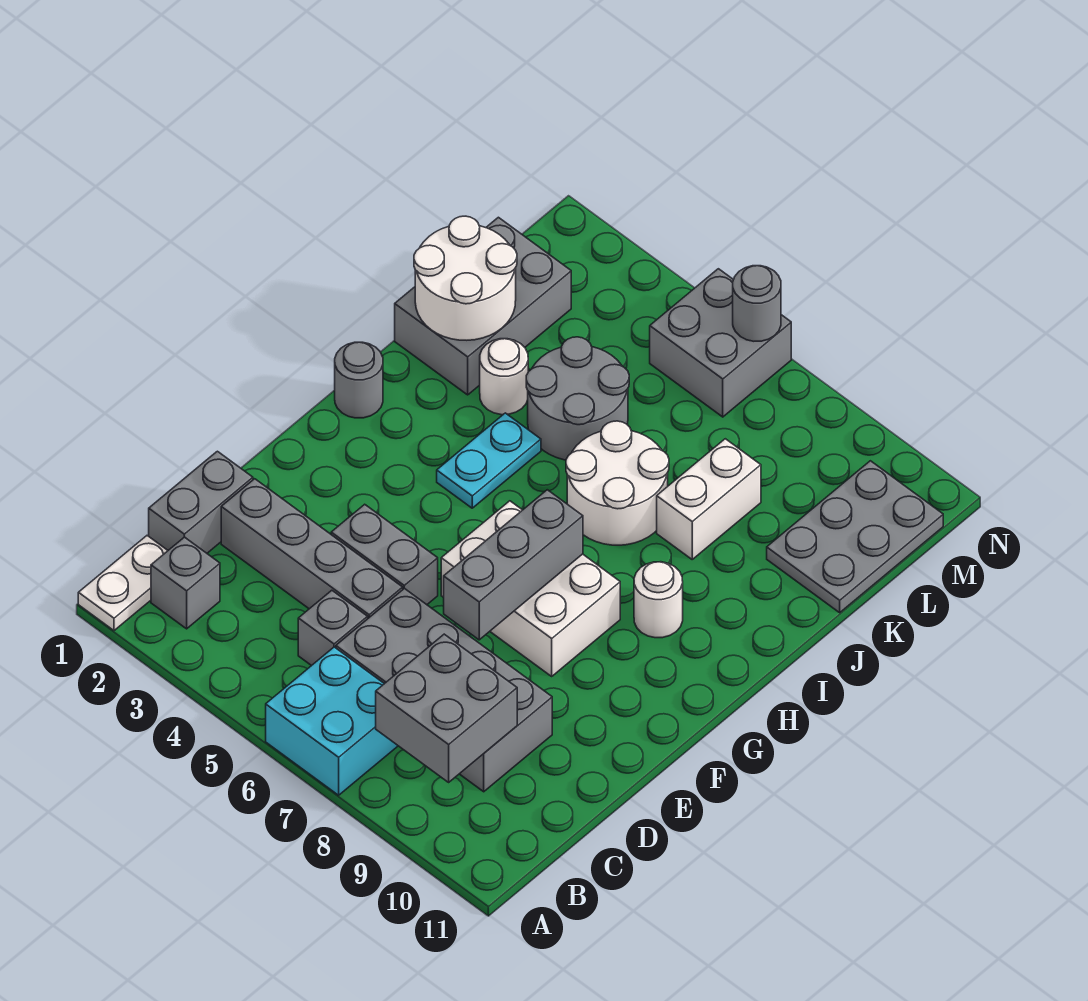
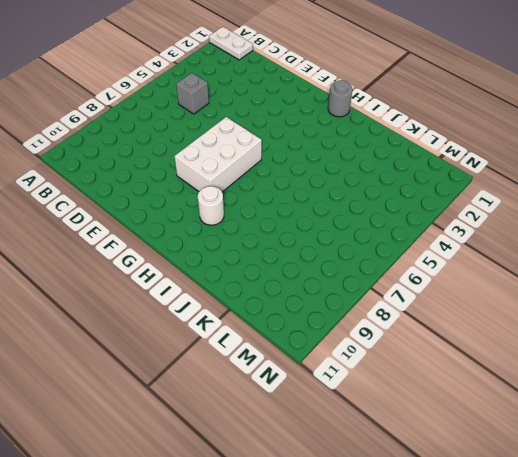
none -> cyan brick A6:B7 level 1
none -> grey brick B2 level 1
none -> grey brick C1:D1 level 1

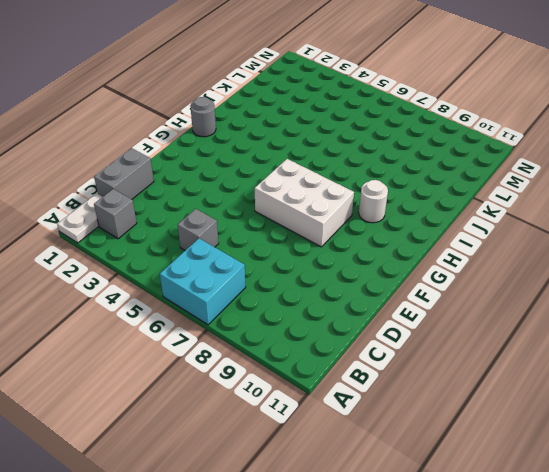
none -> grey brick C6:D9 level 1
none -> grey brick D2:D5 level 1
none -> grey brick E4:E5 level 1

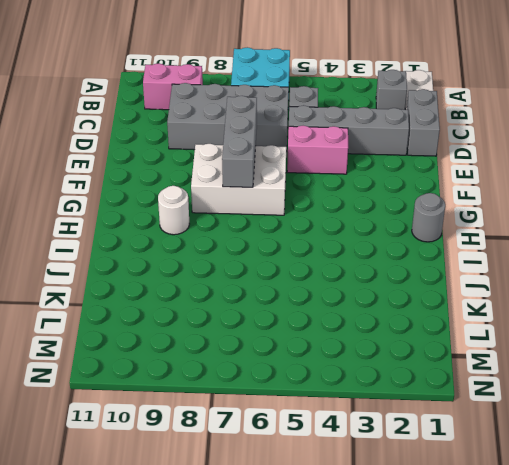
pink brick B9:B10 level 1 -> none
pink brick E4:E5 level 1 -> grey brick E4:E5 level 1
none -> cyan plate H4:I4 level 1
none -> white round brick I6:J7 level 1
none -> grey brick J1:L2 level 1

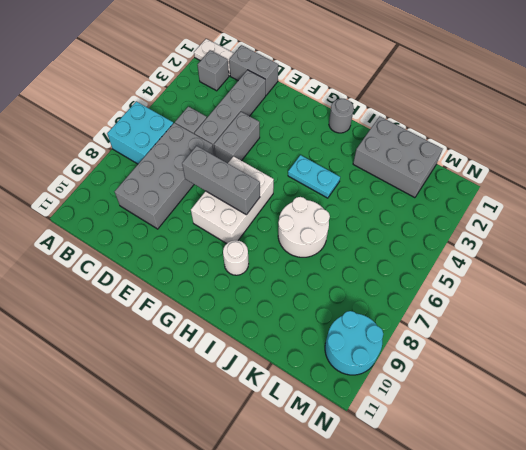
cyan round brick M9:N10 level 1 -> grey plate K10:M11 level 1
none -> white round brick J3 level 1
none -> grey round brick J4:K5 level 1
none -> white brick J8:K8 level 1

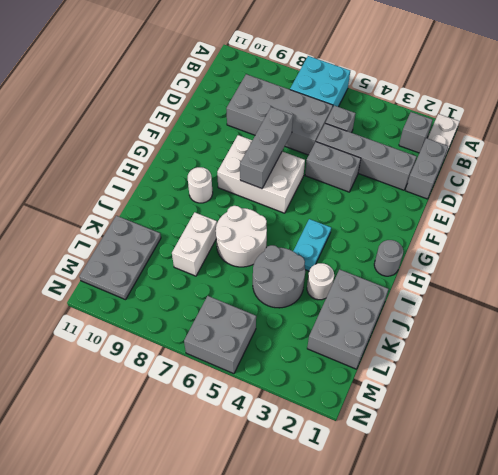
none -> grey brick B8:C9 level 2
none -> white round brick J1:K2 level 2
none -> grey round brick N6 level 2

